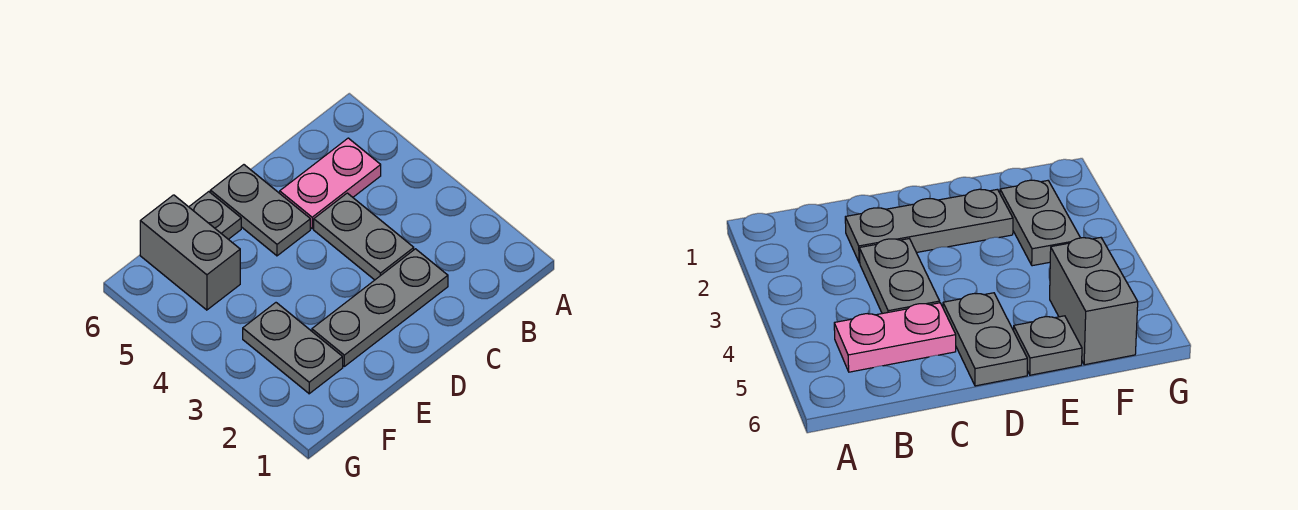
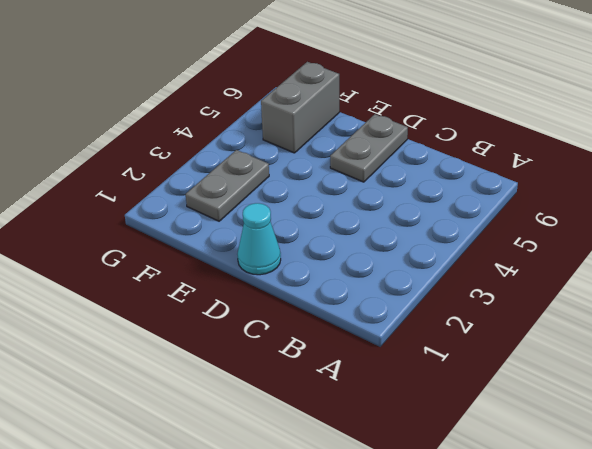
cyan cone D1 level 1 -> none
none -> pink plate B5:C5 level 1
none -> grey plate C2:E2 level 1

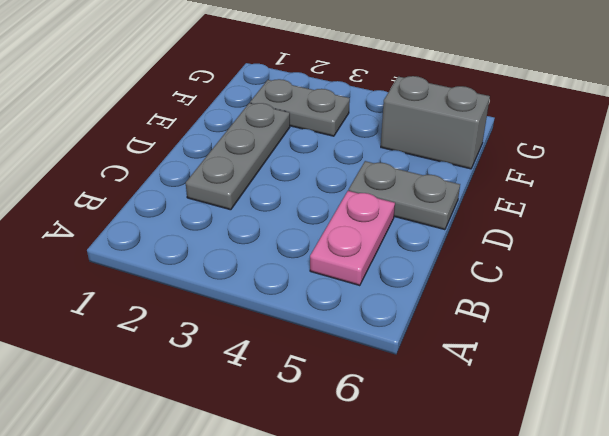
none -> grey plate C3:C4 level 1
none -> grey plate E6 level 1

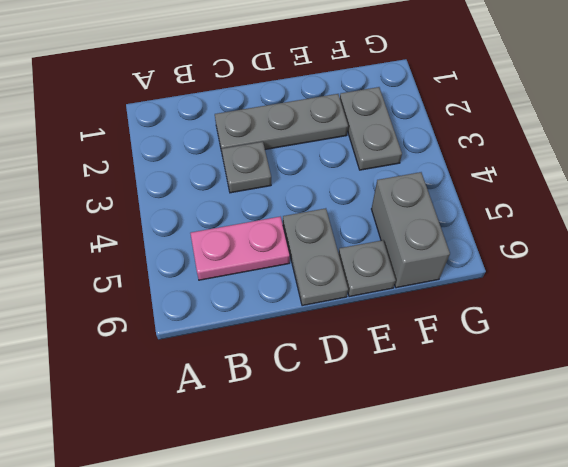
grey plate C3 level 1 -> grey plate C3:C4 level 1

